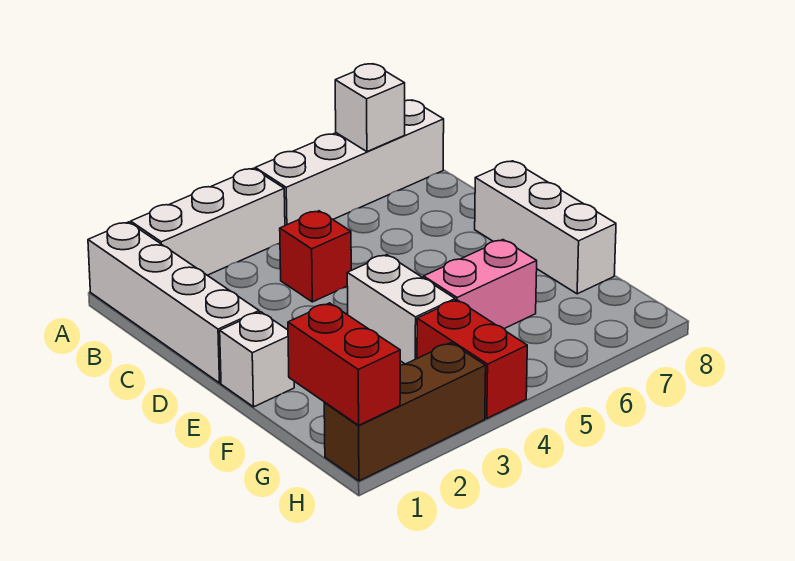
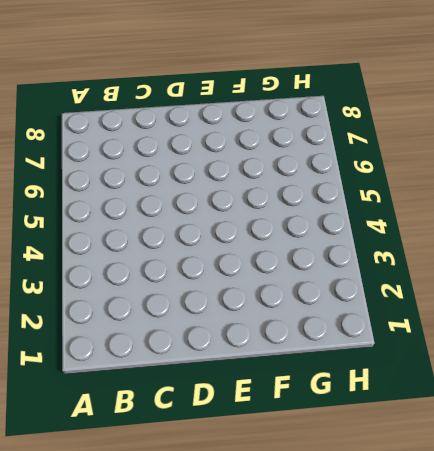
none -> white brick A1:D1 level 1
none -> white brick A2:A4 level 1
none -> white brick A5:A8 level 1

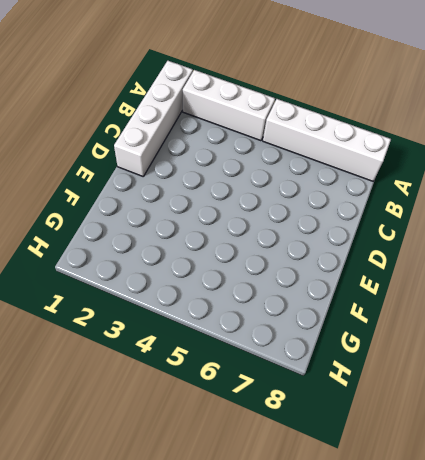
none -> red brick C4 level 1
none -> white brick D8:F8 level 1
none -> white brick E1 level 1

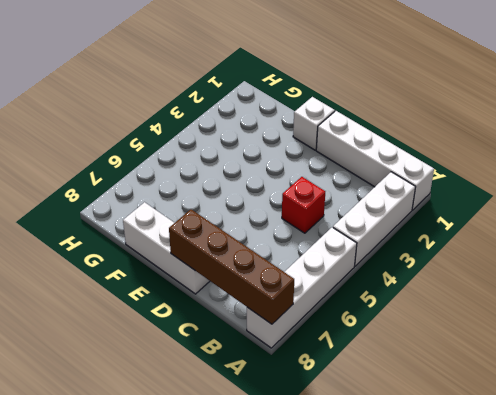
brown brick A8:D8 level 2 -> none
none -> white brick E4:F4 level 1
none -> pink brick F5:F6 level 1
none -> red brick G4:H4 level 1

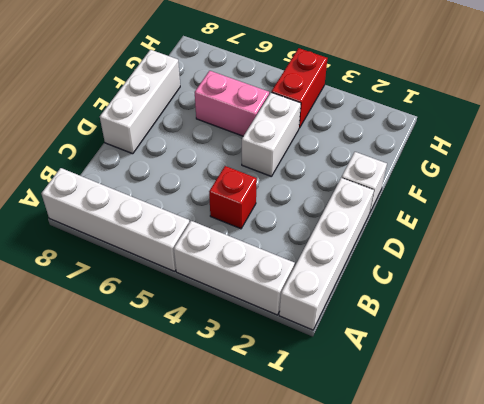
none -> brown brick H1:H3 level 1
none -> white brick A7 level 2
none -> red brick G1:H1 level 2

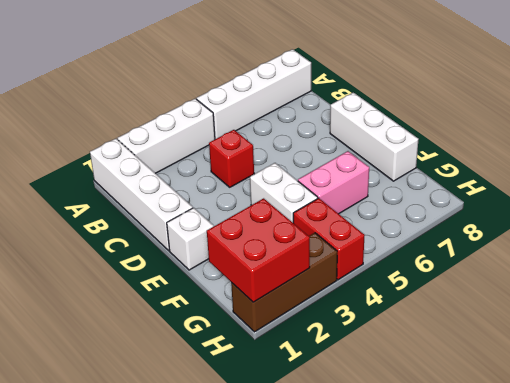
red brick G1:H2 level 2 -> red brick G1:H1 level 2
none -> white brick A7 level 2

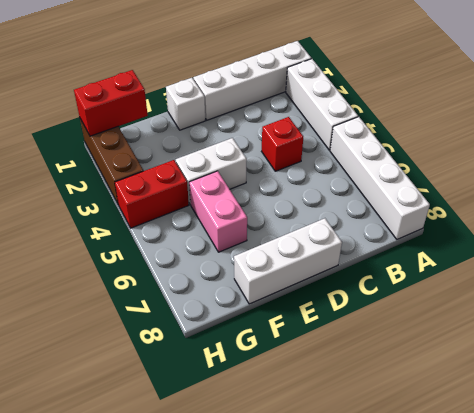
none -> white brick A7 level 2

